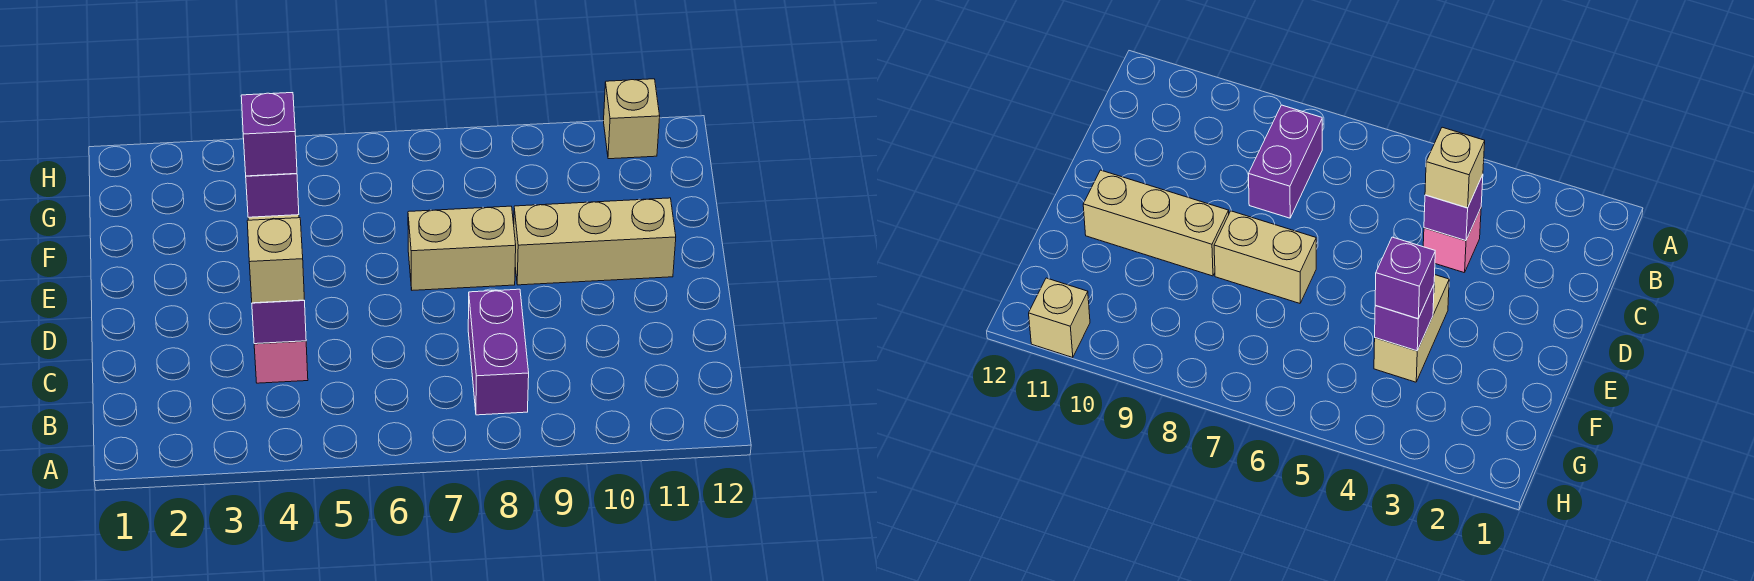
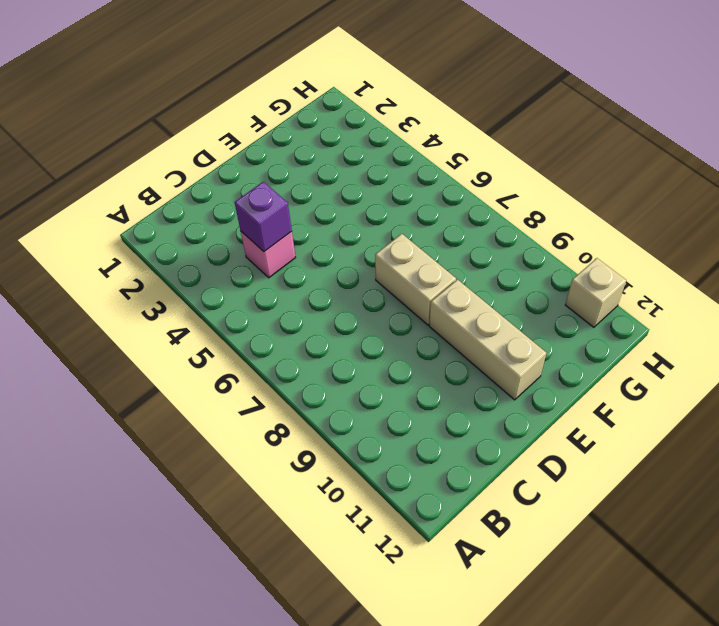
none -> purple brick B8:C8 level 1
none -> tan brick E4:F4 level 1

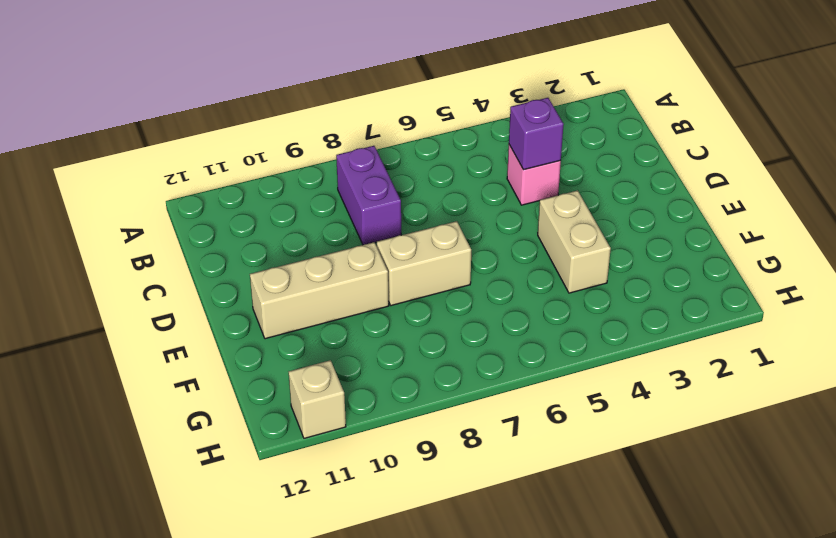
none -> purple brick F4 level 2
none -> tan brick C4 level 3

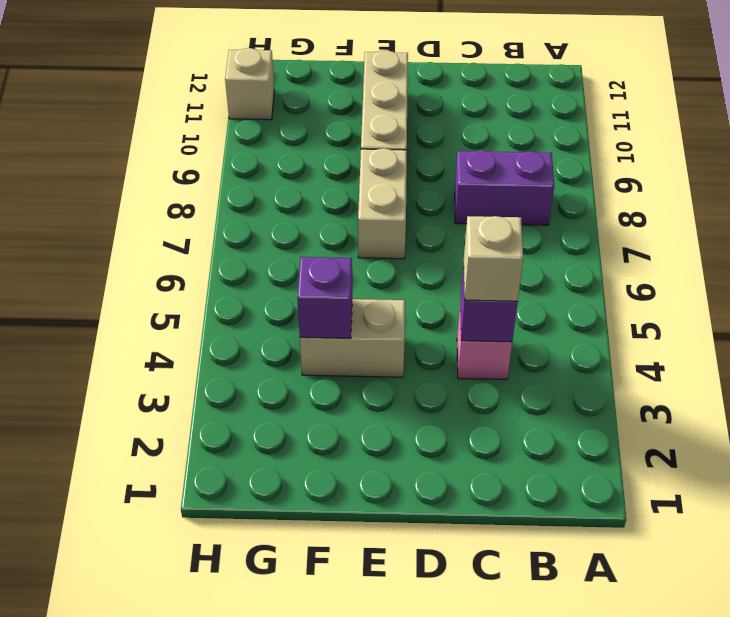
none -> purple brick F4 level 3

